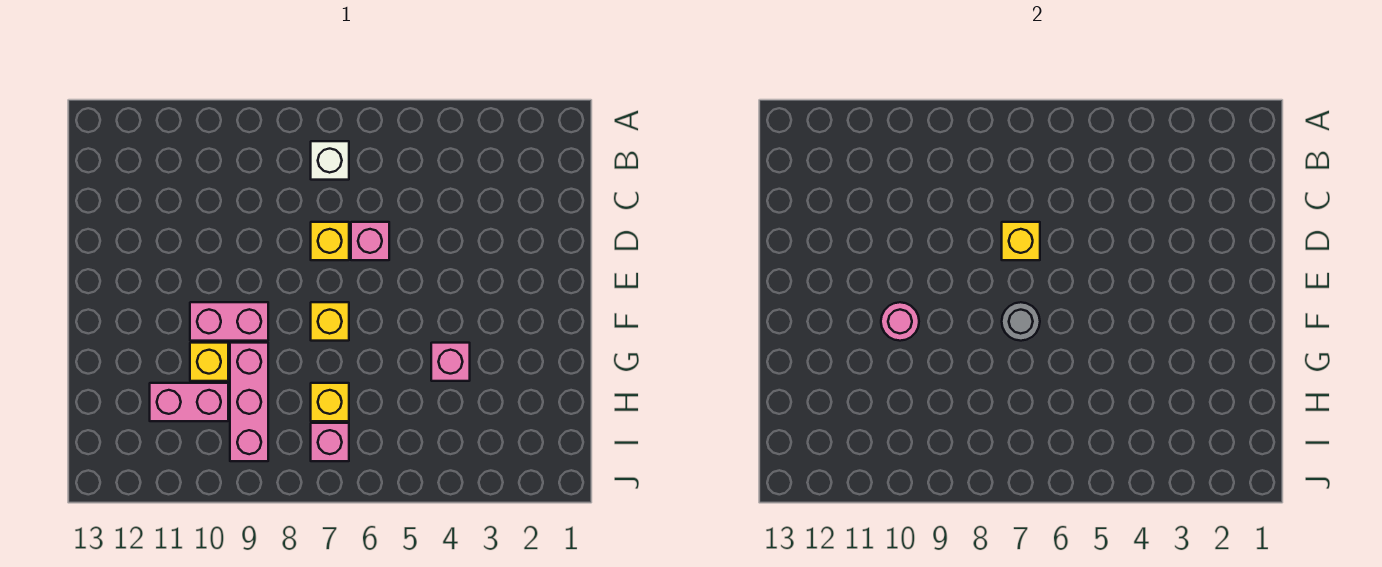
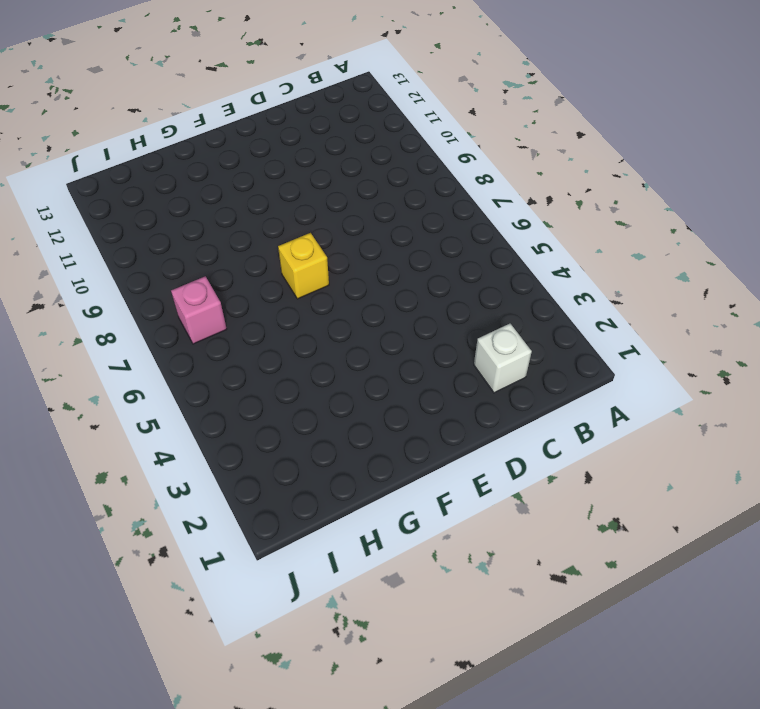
white brick C2 level 1 -> white brick B7 level 1
none -> pink brick D6 level 1
none -> yellow brick D7 level 1
none -> pink brick F9:F10 level 1

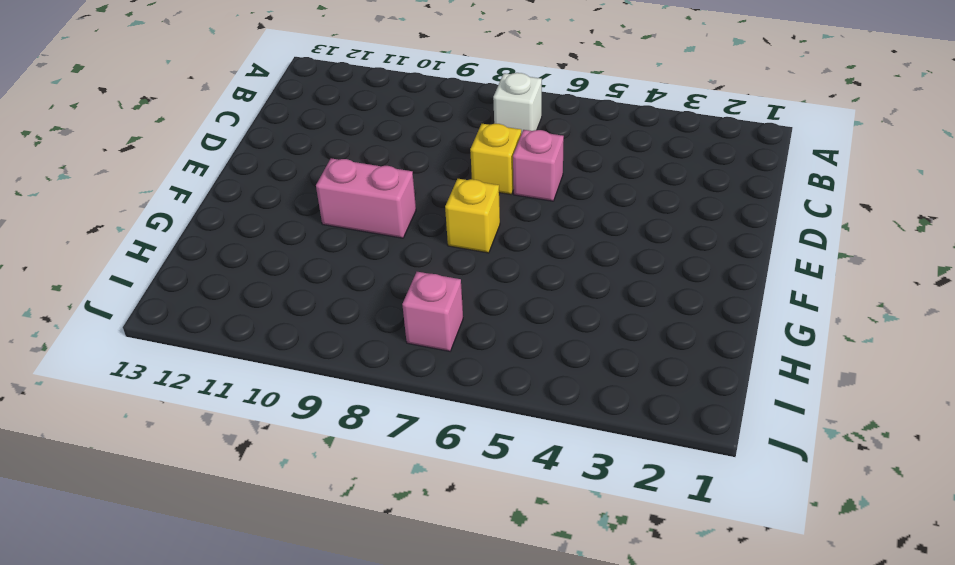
none -> pink brick G4 level 1
none -> pink brick G9:I9 level 1
none -> yellow brick G10 level 1

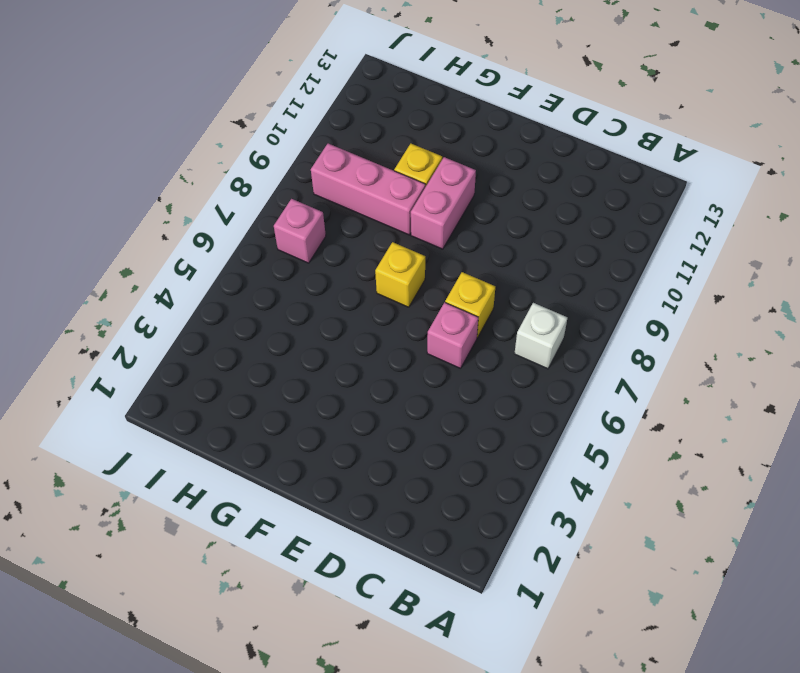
none -> pink brick G4 level 1
none -> yellow brick H7 level 1
none -> pink brick H10:H11 level 1

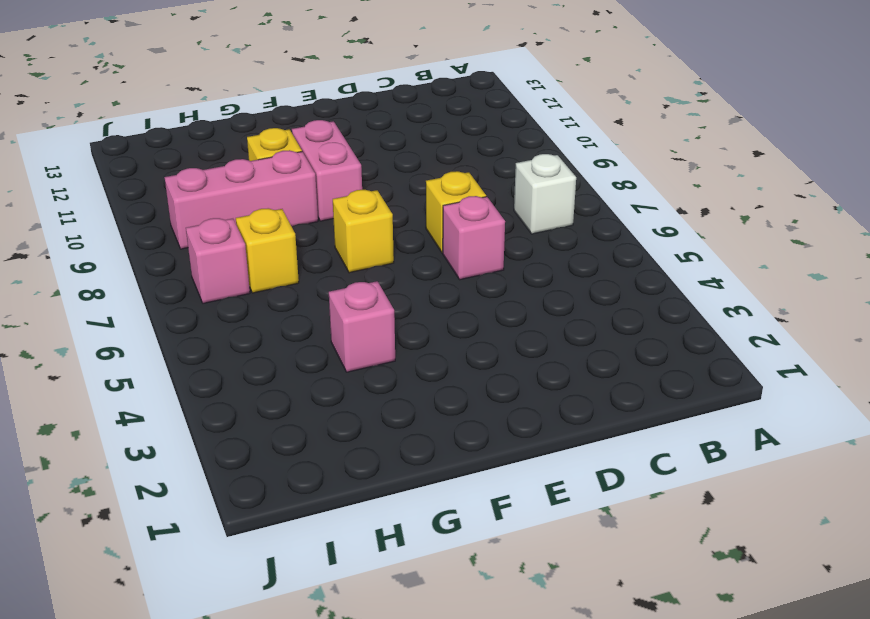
none -> pink brick H10:H11 level 1
none -> yellow brick D7 level 2
none -> grey round brick F7 level 2

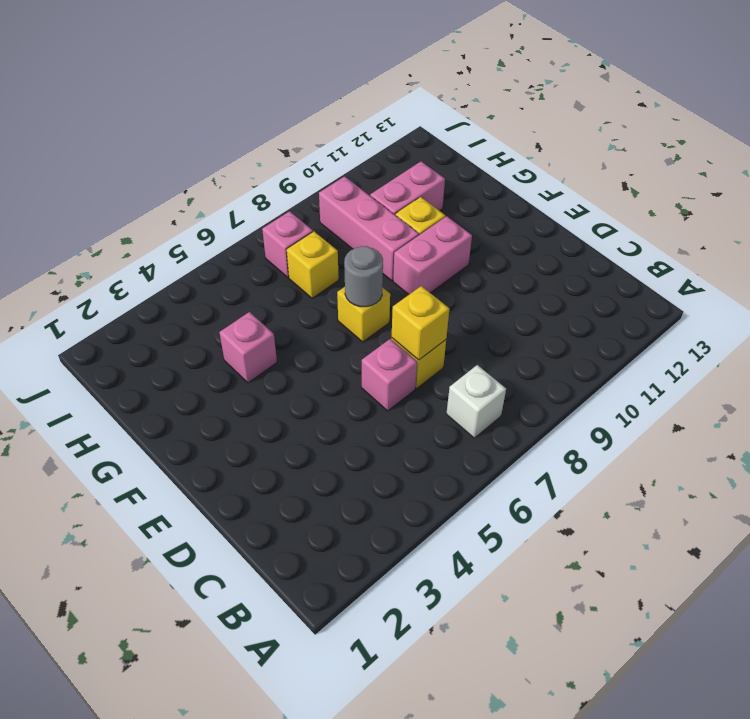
none -> pink round brick F10 level 2

